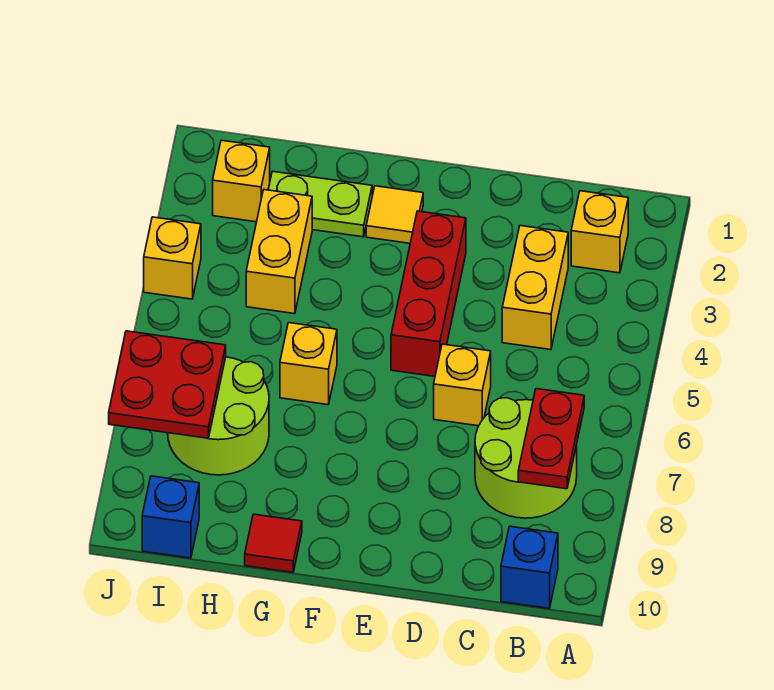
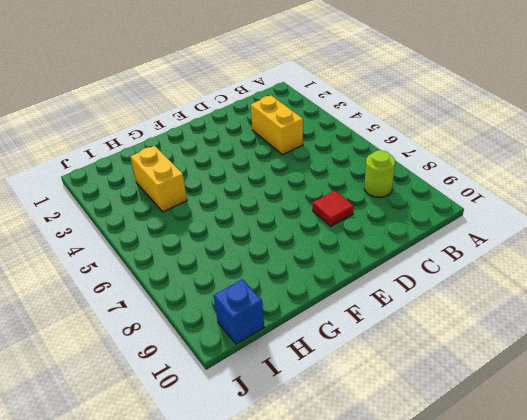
lime round brick B8 level 1 -> lime round brick B7:C8 level 1
red tile D8 level 1 -> red tile G10 level 1
none -> yellow brick B2 level 1
none -> blue brick B10 level 1
none -> yellow brick D6 level 1

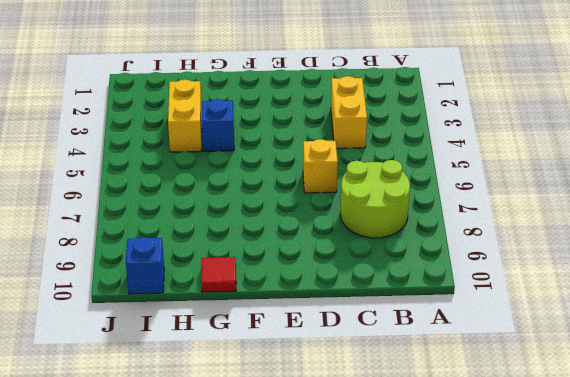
blue brick G4 level 1 -> blue brick B10 level 1
none -> yellow brick B2 level 1
none -> red brick E3:E5 level 1
none -> yellow tile F2 level 1

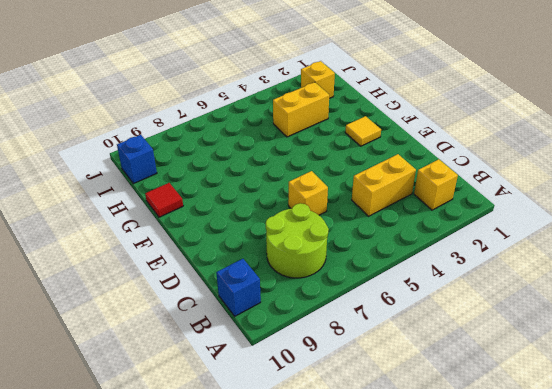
none -> red brick E3:E5 level 1
none -> lime plate G2:H2 level 1
none -> yellow brick G6 level 1

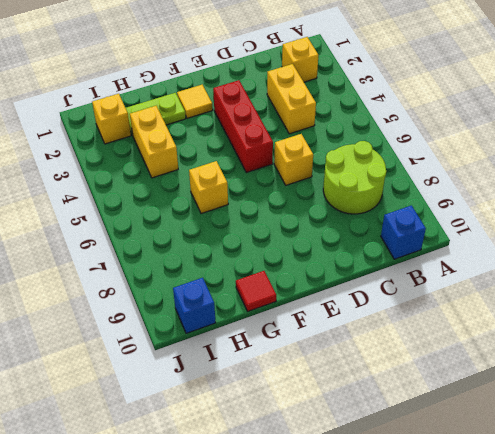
none -> lime round brick H7:I8 level 1
none -> yellow brick J4 level 1
none -> red plate B7:B8 level 2

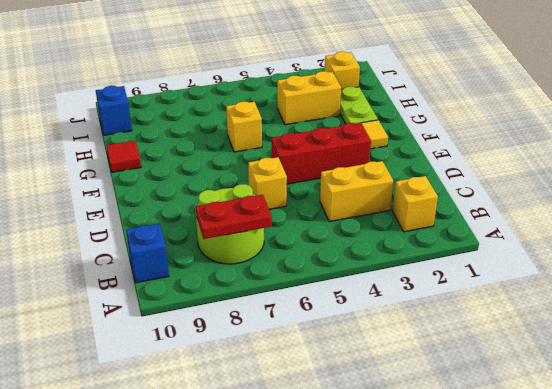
none -> lime round brick H7:I8 level 1
none -> yellow brick J4 level 1
none -> red plate I7:J8 level 2

